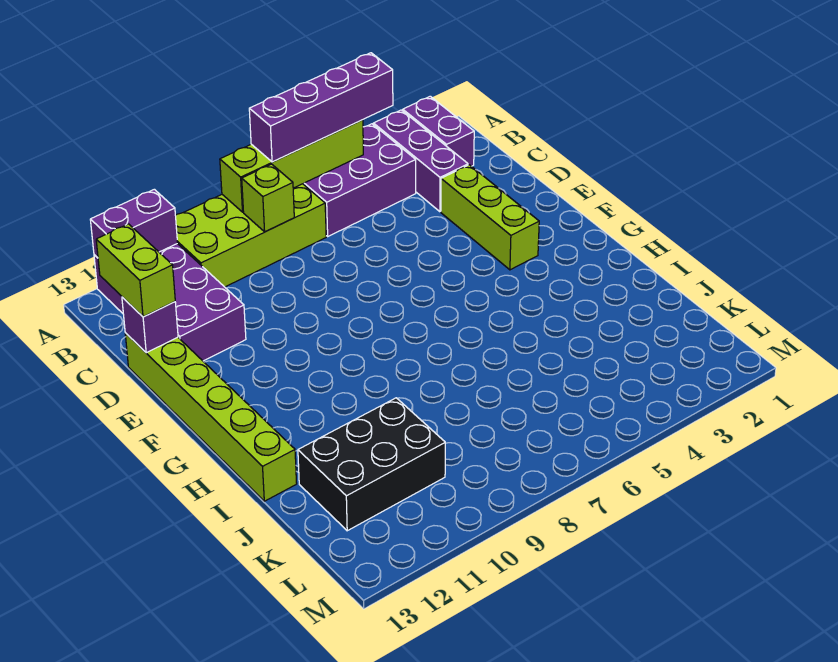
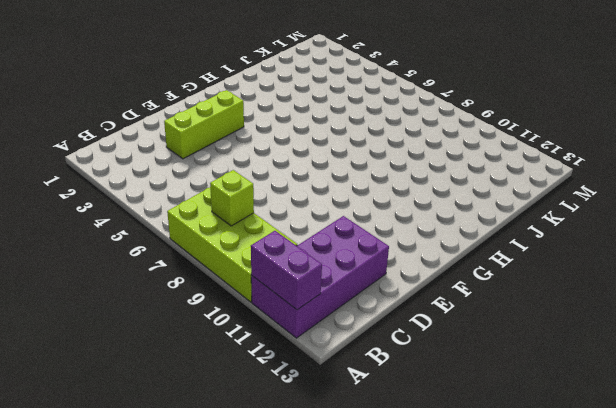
none -> purple brick A2:B2 level 1
none -> purple brick A3:C3 level 1
none -> purple brick A4:B6 level 1

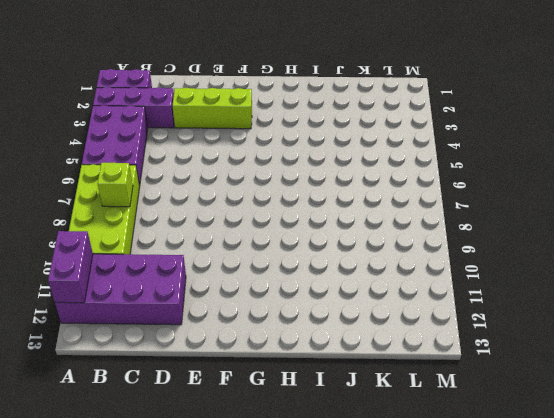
none -> lime brick D13:I13 level 1
none -> black brick J10:K12 level 1
none -> lime brick A5:A8 level 2

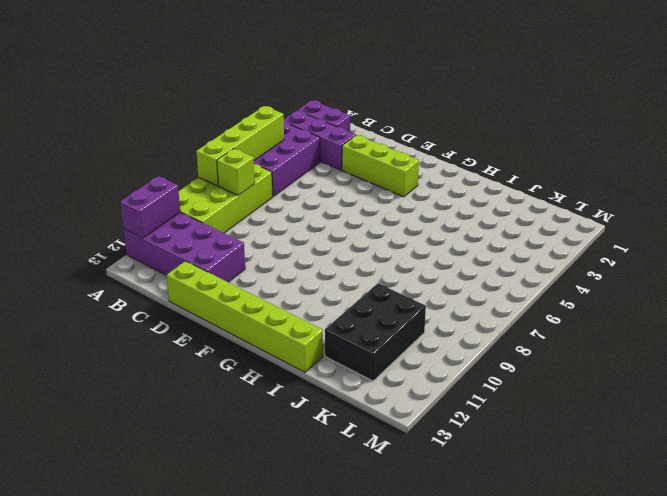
none -> purple brick D13 level 2
none -> purple brick A4:A7 level 3
none -> lime brick C13:D13 level 3

